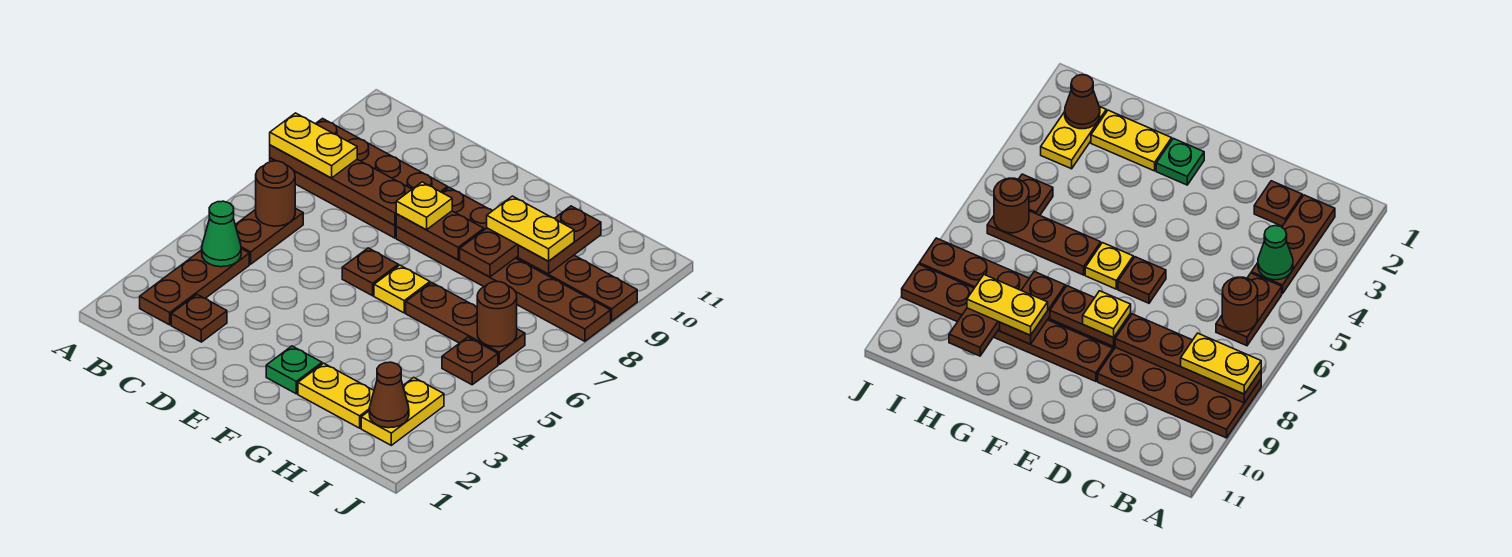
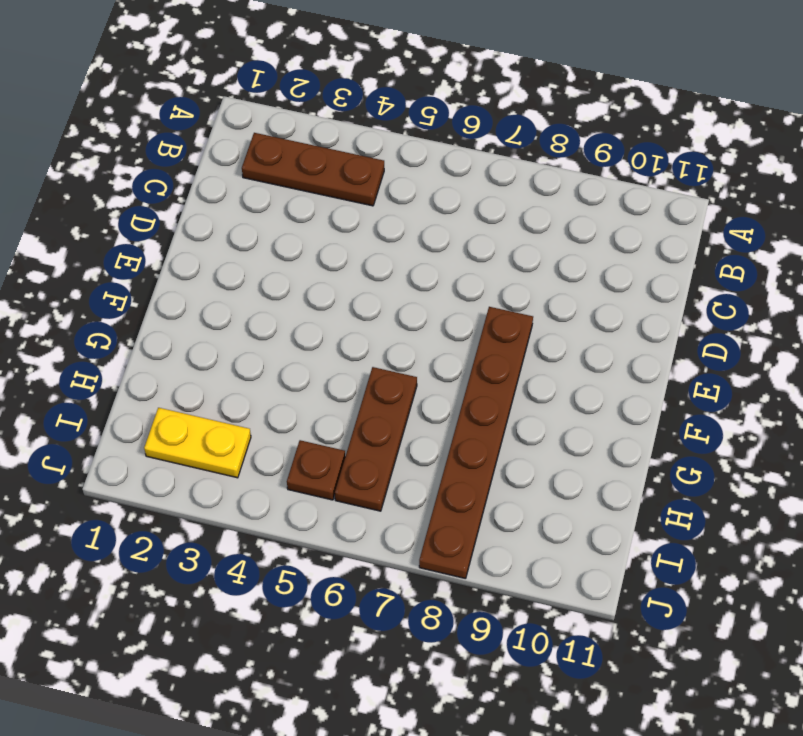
none -> brown plate A8:D9 level 1
none -> brown plate B5:B6 level 1
none -> brown plate C2 level 1

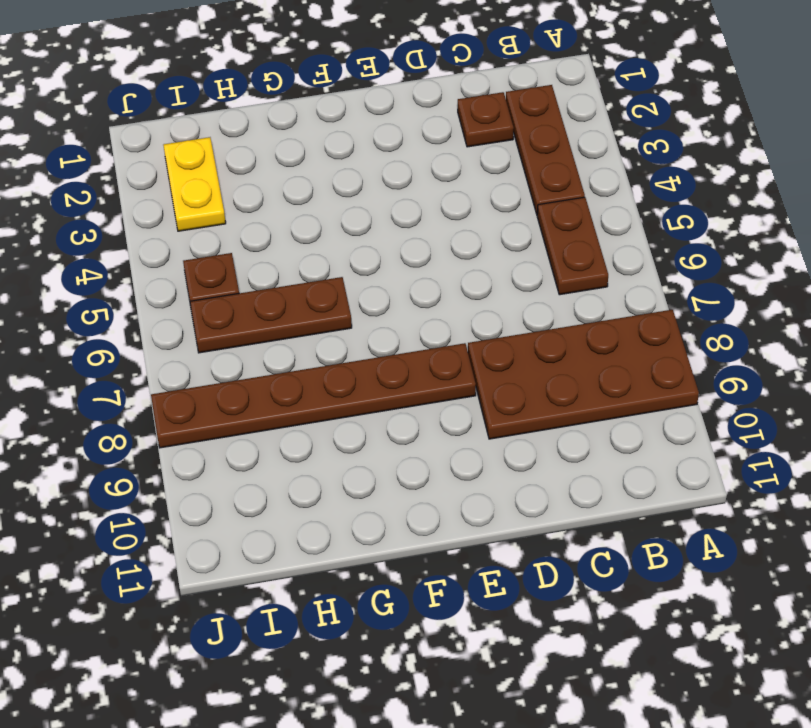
none -> brown plate E6 level 1
none -> brown plate E9:J9 level 1
none -> green plate F2 level 1

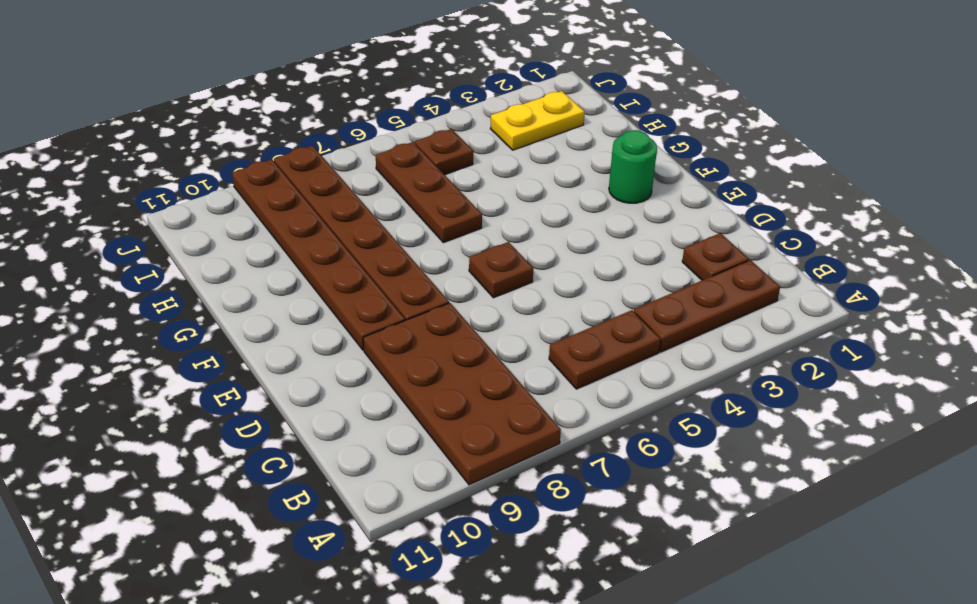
green round brick F2 level 1 -> green plate F2 level 1
none -> yellow plate F6 level 1
none -> yellow plate G2:H2 level 1
none -> brown plate A8:D8 level 2

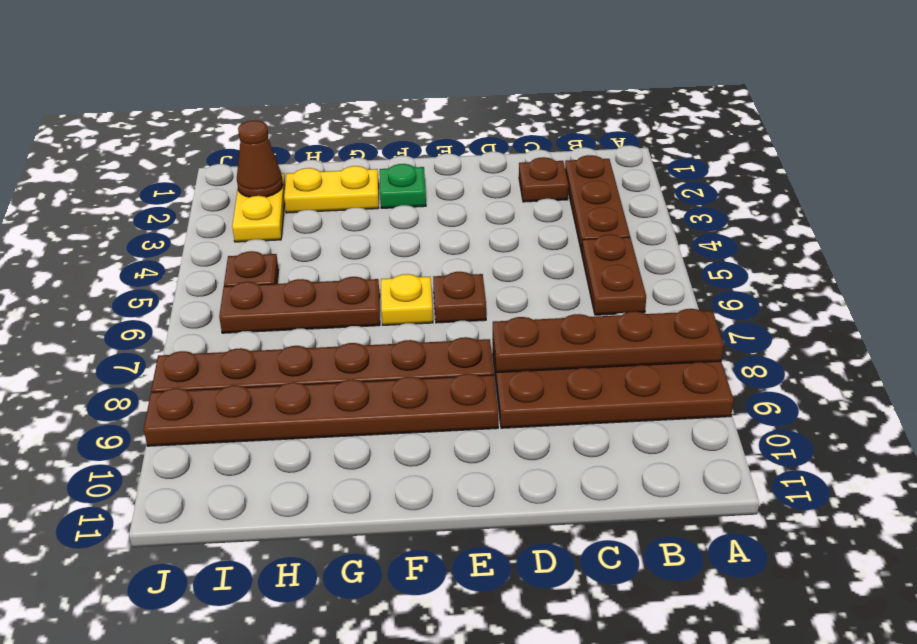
none -> green cone B4 level 2
none -> brown round brick B6 level 2
none -> brown plate E8:F8 level 2

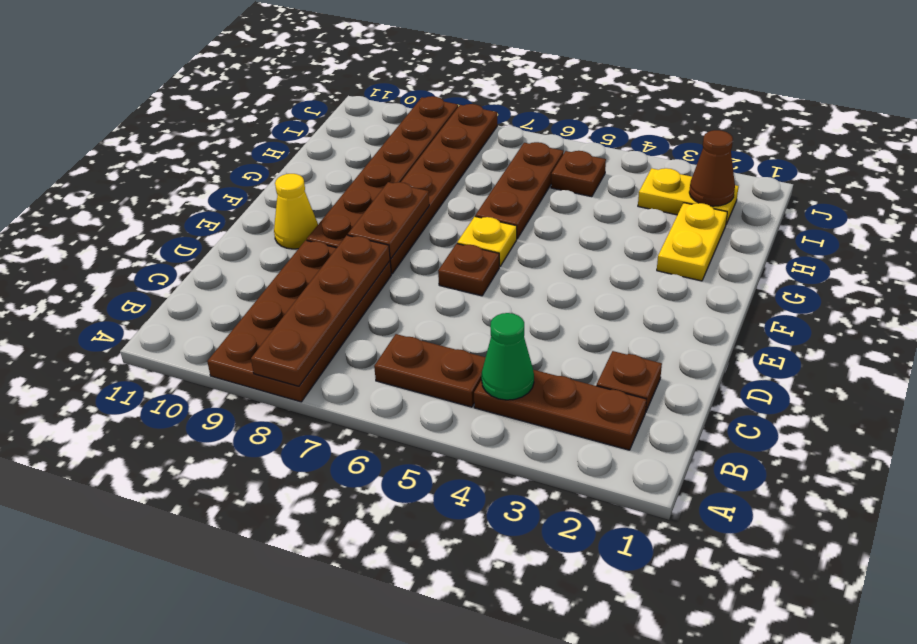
yellow cone E10 level 1 -> none
none -> green plate F2 level 1
none -> brown round brick B6 level 2
none -> brown plate G8:G9 level 2

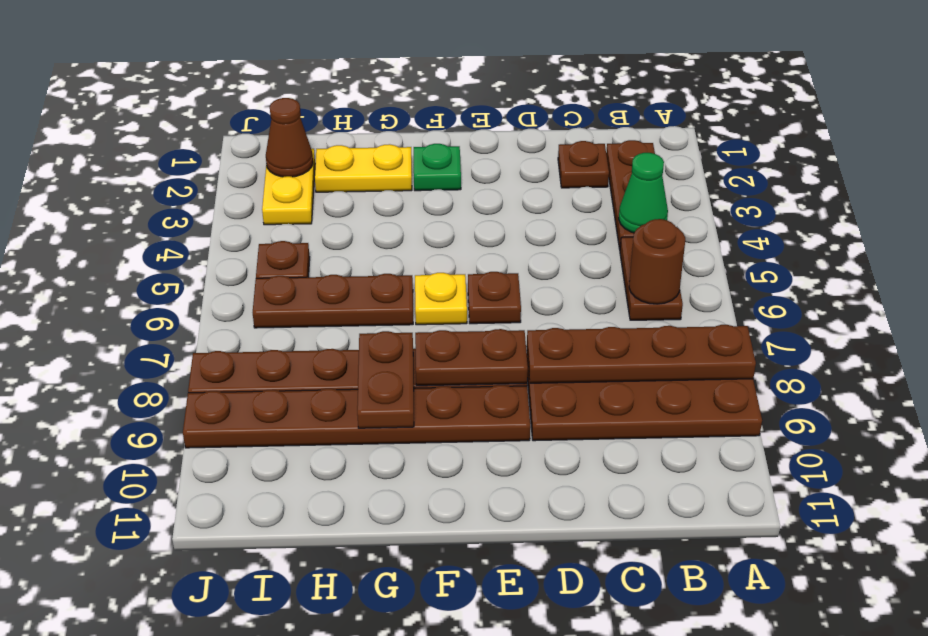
none -> brown plate H9:H10 level 2
none -> brown round brick I6 level 2
none -> yellow plate A8:B8 level 3

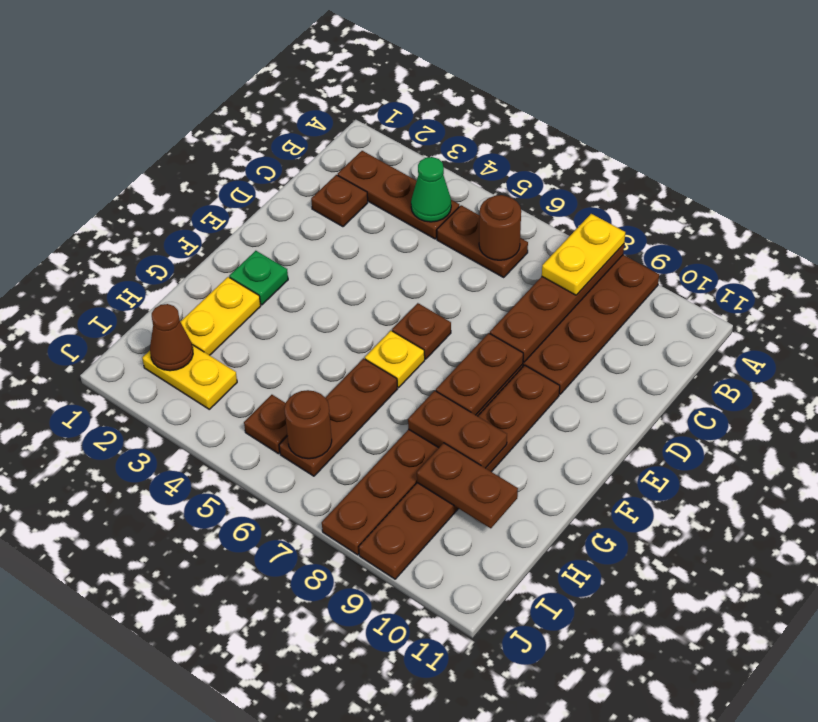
none -> yellow plate E8 level 3
none -> yellow plate G9:H9 level 3

